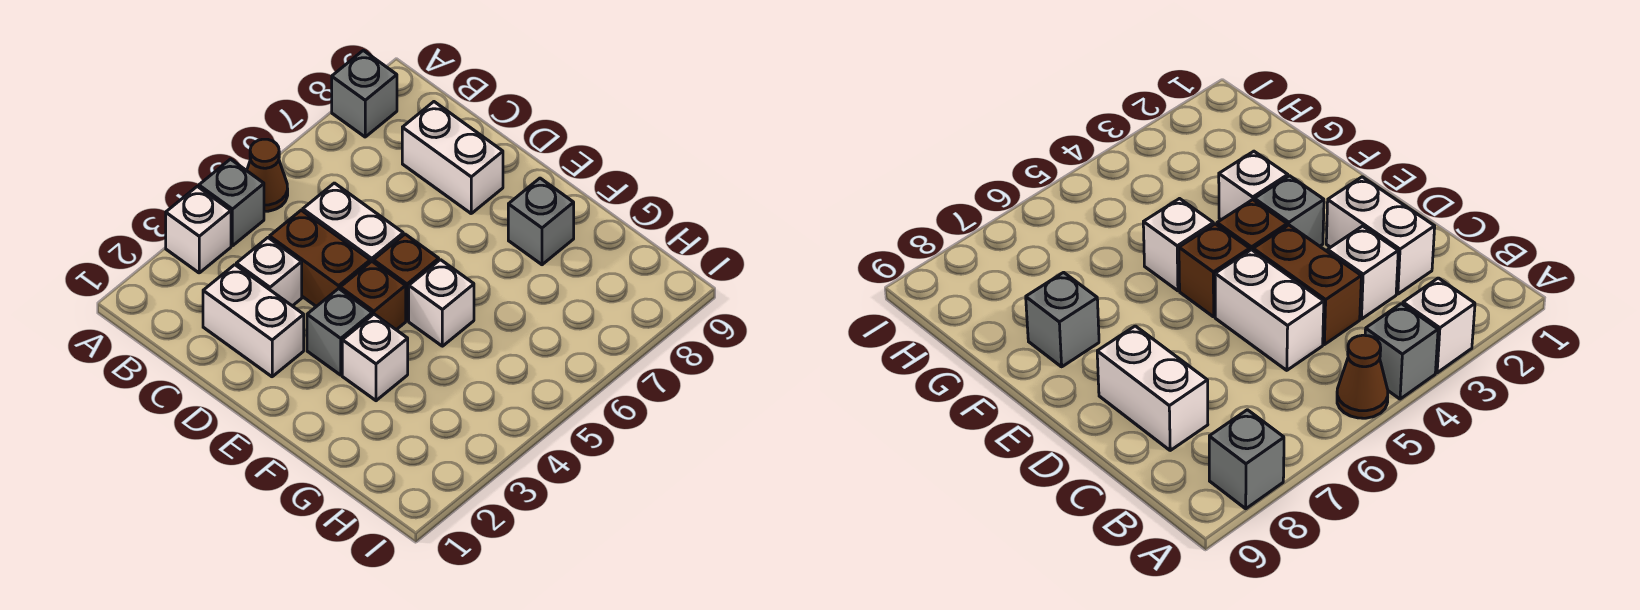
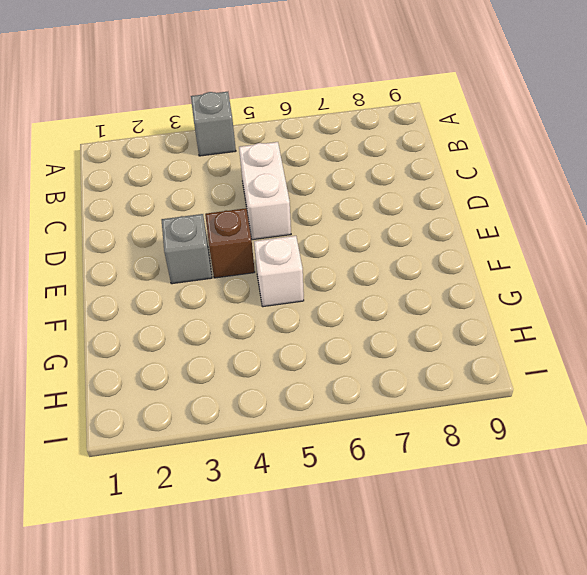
none -> white brick A3 level 1
none -> brown cone A5 level 1
none -> grey brick A8 level 1

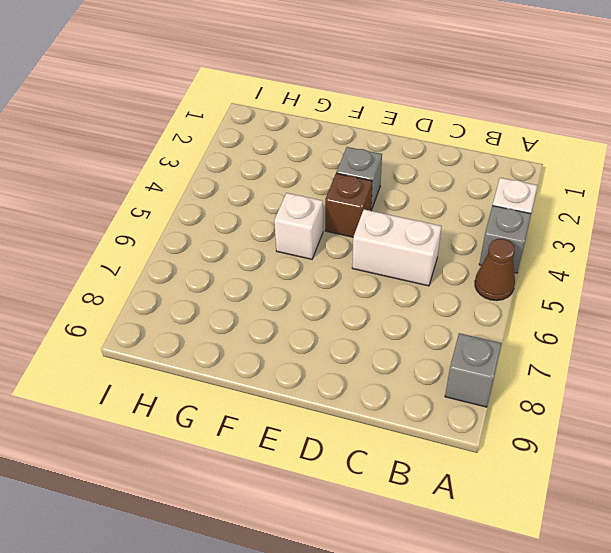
none -> white brick C2:D2 level 1
none -> white brick C3 level 1
none -> brown brick C4:D4 level 1

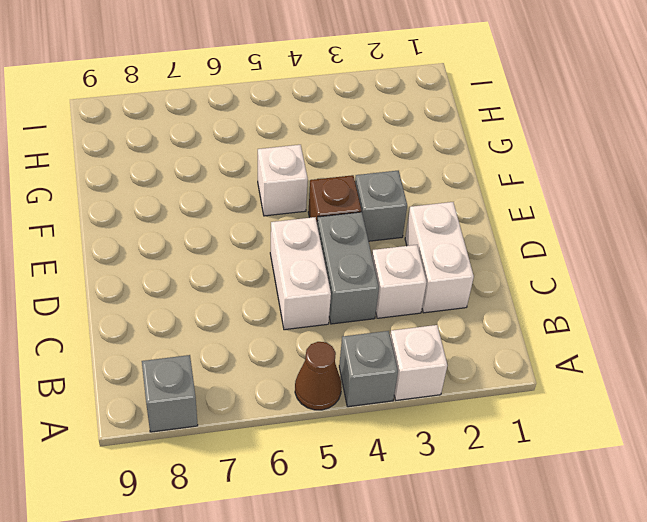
grey brick C4:D4 level 1 -> brown brick C4:D4 level 1
none -> white brick C8:D8 level 1
none -> brown brick E5 level 1
none -> white brick F3 level 1

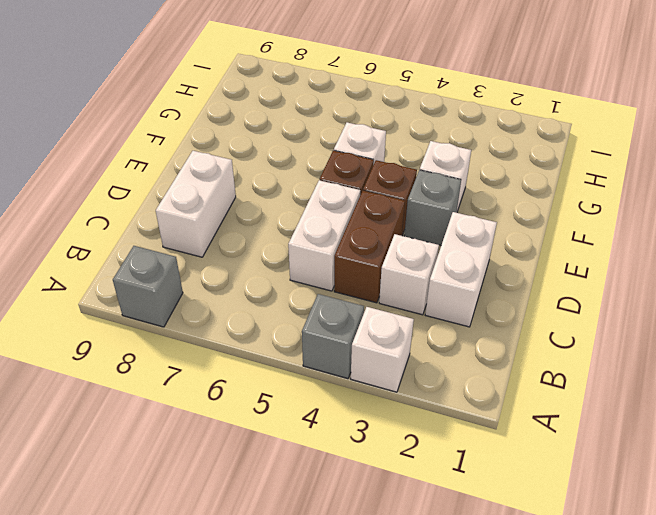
none -> brown cone A5 level 1
none -> grey brick F8 level 1

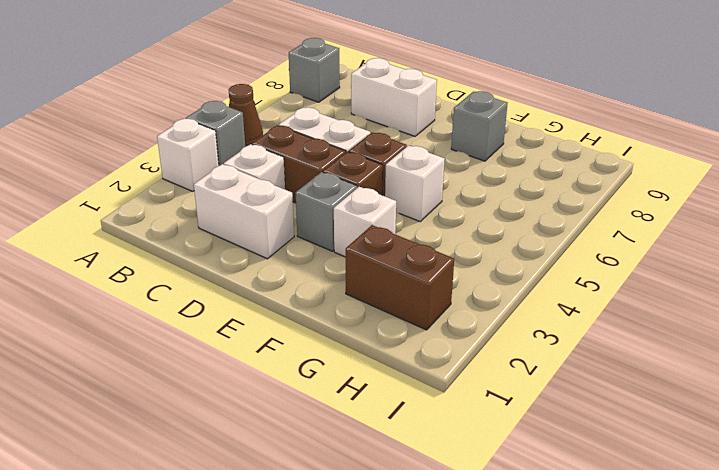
brown brick G2:H2 level 1 -> none

